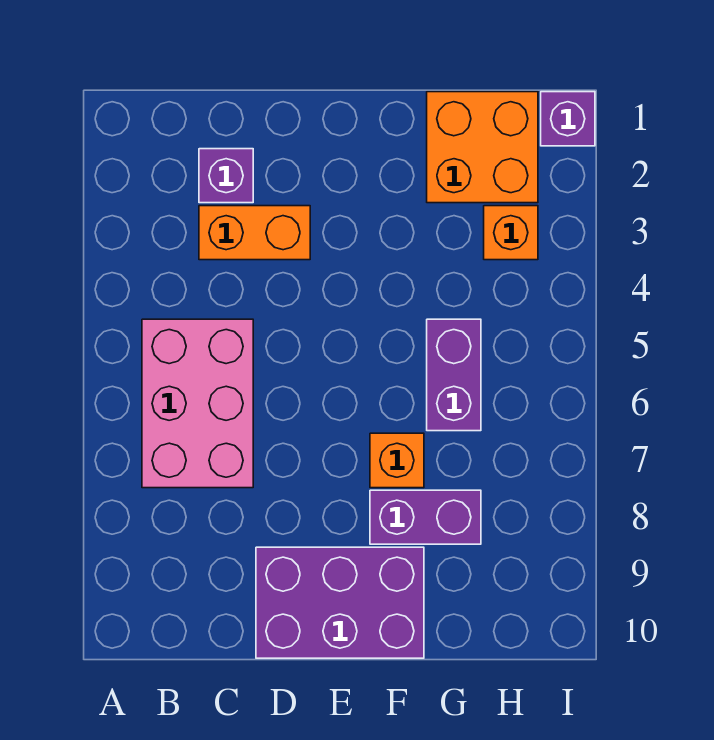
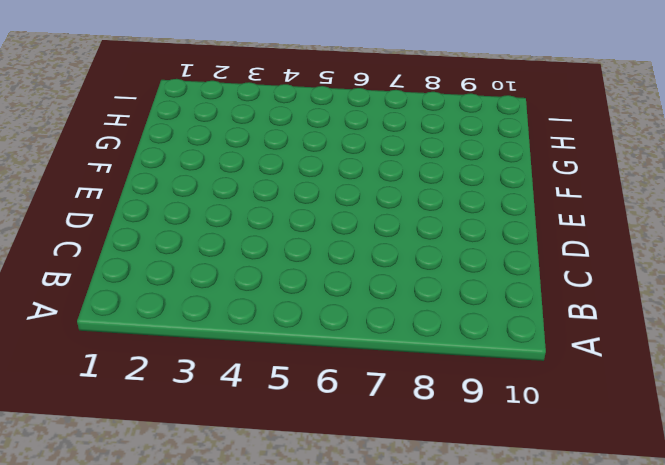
none -> pink brick B5:C7 level 1
none -> purple brick C2 level 1

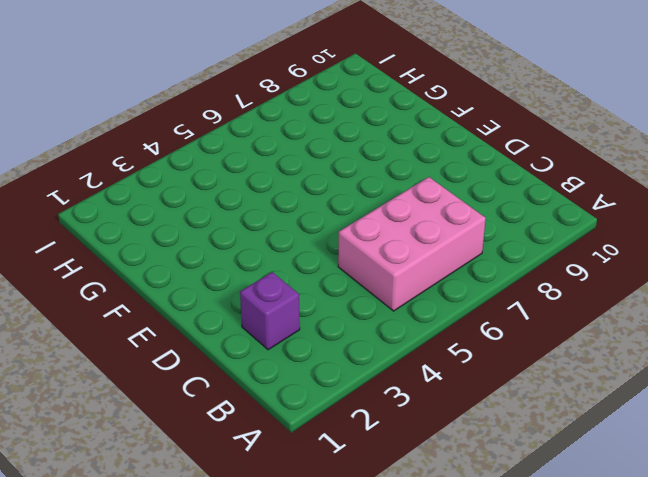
none -> orange brick C3:D3 level 1
none -> purple brick D9:F10 level 1

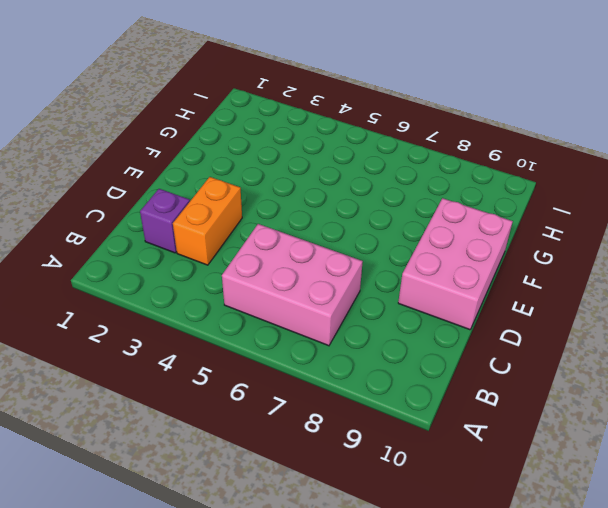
pink brick D9:F10 level 1 -> purple brick D9:F10 level 1
none -> orange brick F7 level 1
none -> purple brick F8:G8 level 1

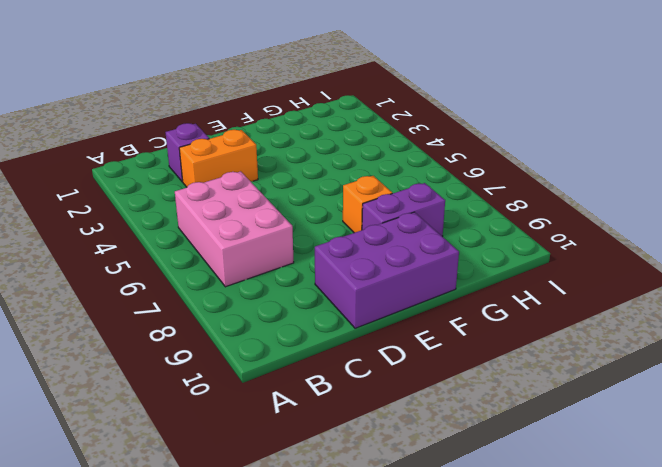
none -> orange brick G1:H2 level 1
none -> purple brick G5:G6 level 1

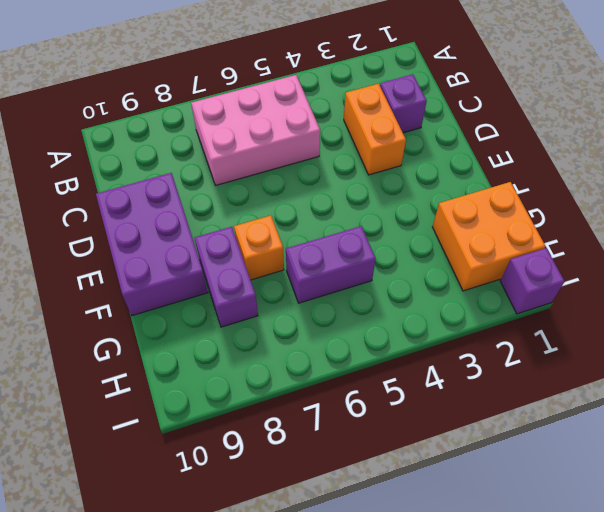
none -> orange brick H3 level 1

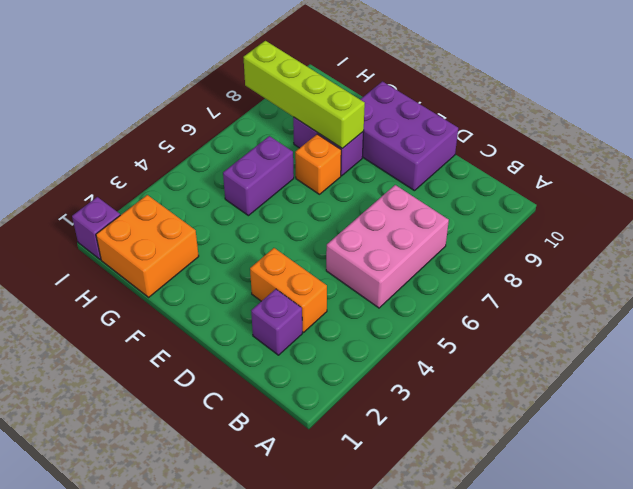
lime brick F8:I8 level 2 -> none
none -> orange brick H3 level 1

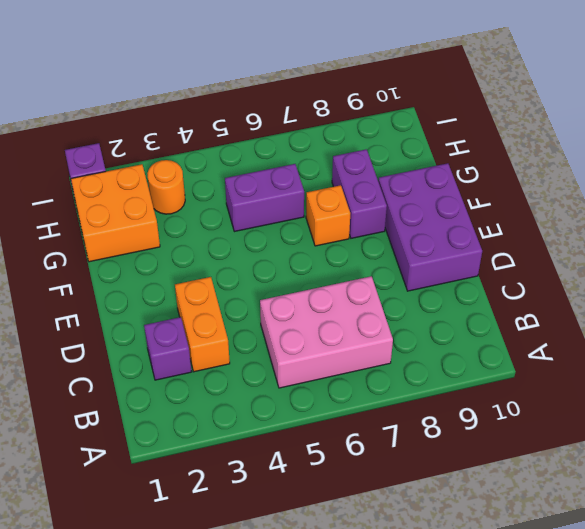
orange round brick H3 level 1 -> orange brick H3 level 1

